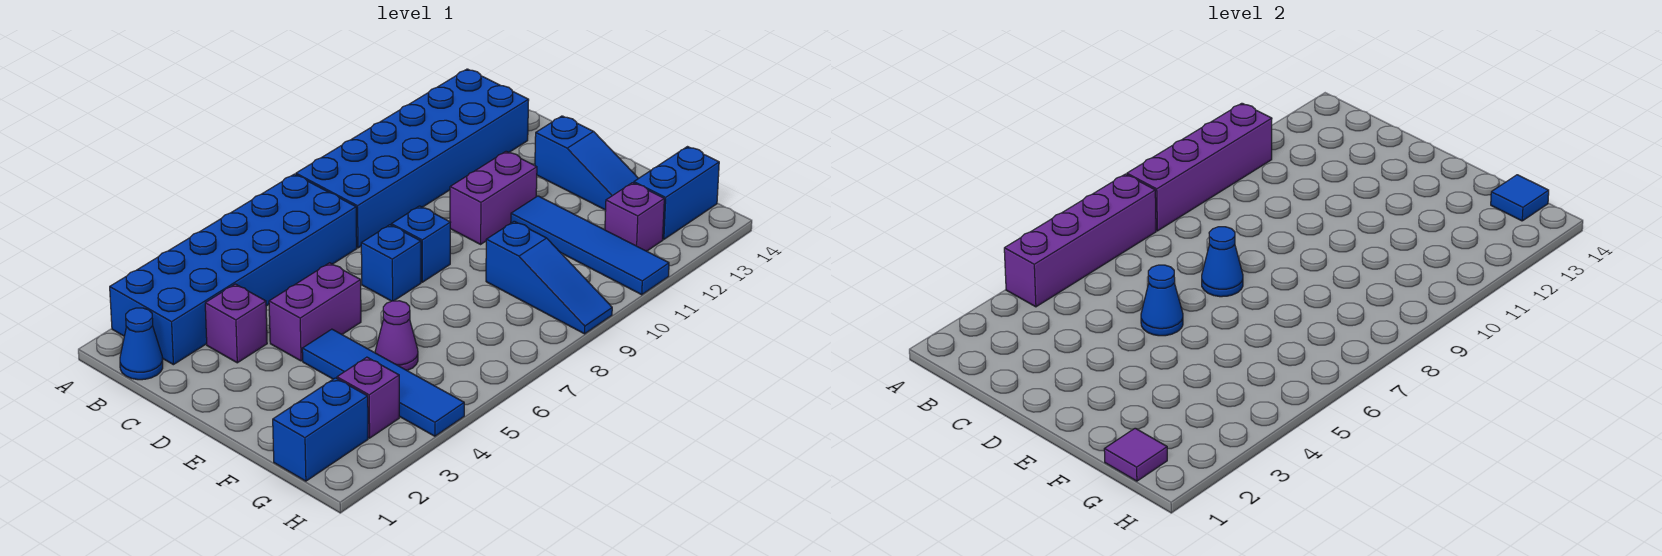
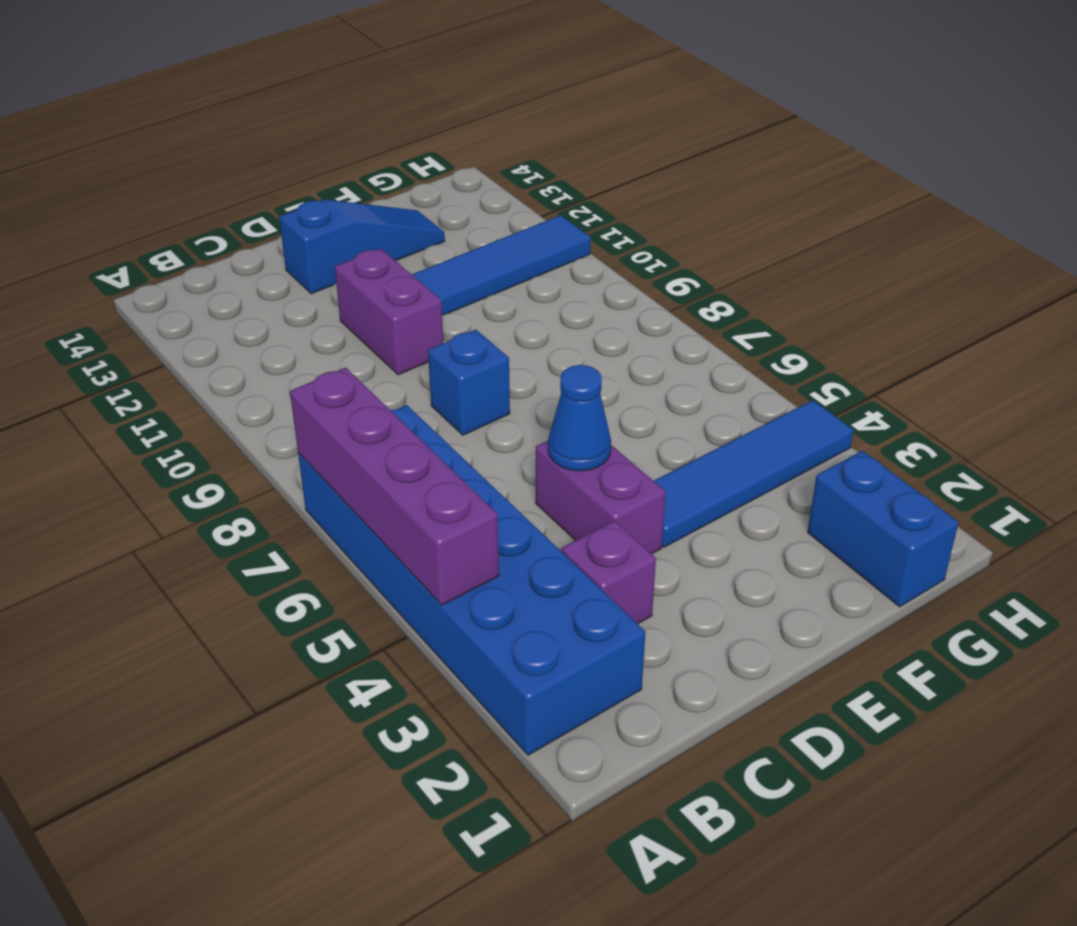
none -> blue brick A8:B13 level 1
none -> blue cone B1 level 1
none -> blue brick D7 level 1

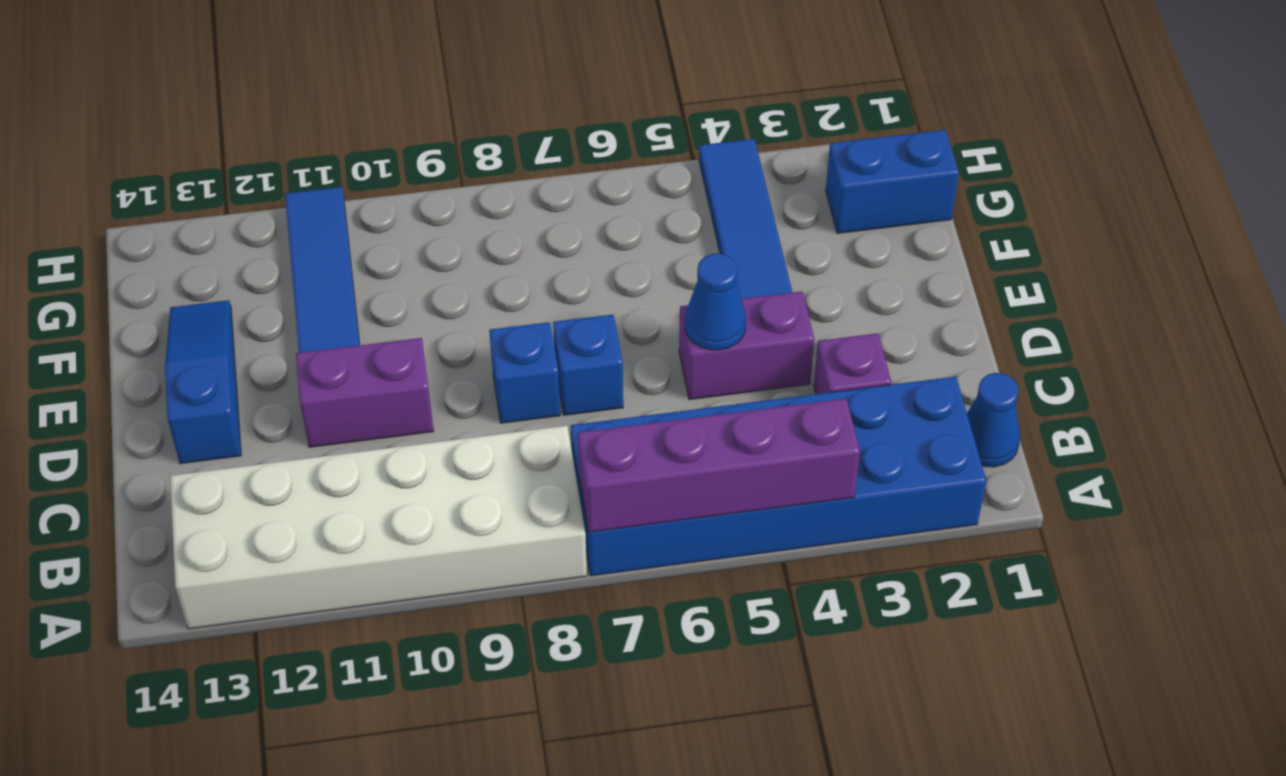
white brick A8:B13 level 1 -> blue brick A8:B13 level 1
none -> purple cone F5 level 1
none -> blue slope F9:H9 level 1 top F
none -> purple brick G3 level 1

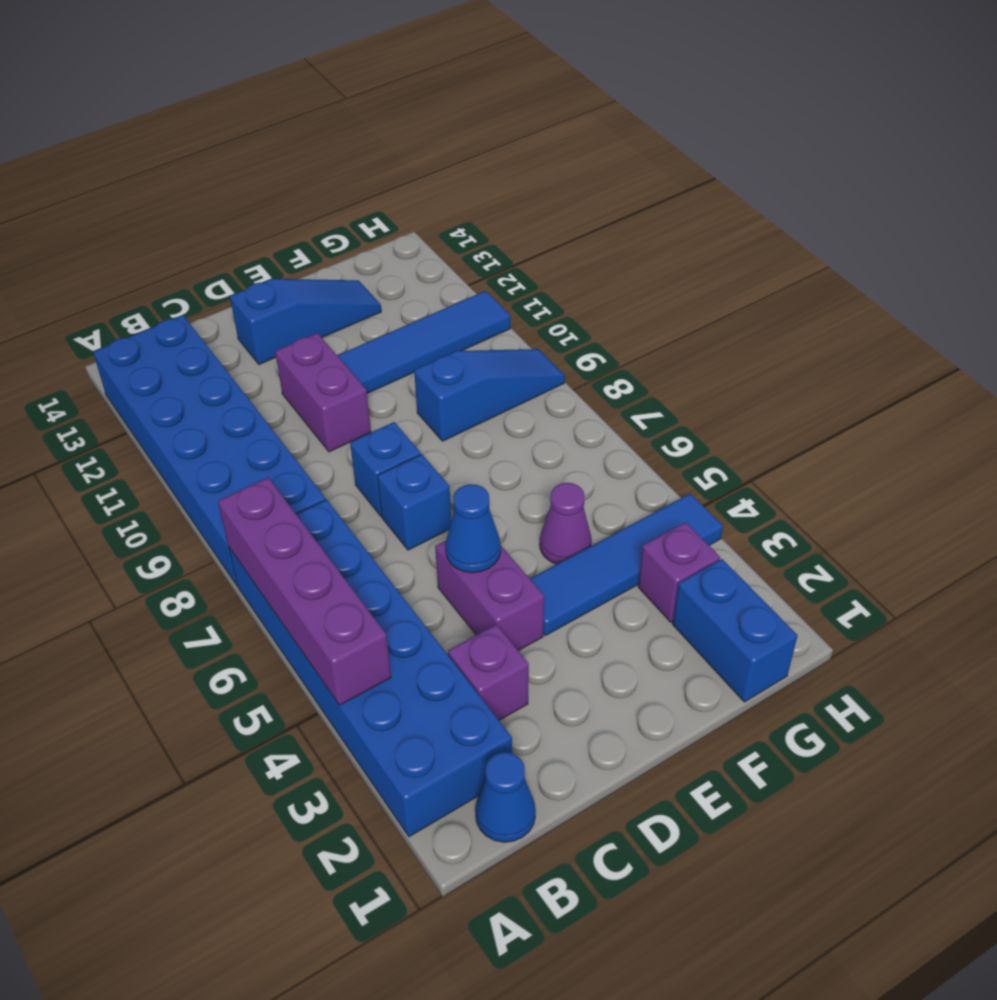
none -> purple brick G12 level 1
none -> blue brick G13:G14 level 1
none -> purple brick A8:A11 level 2

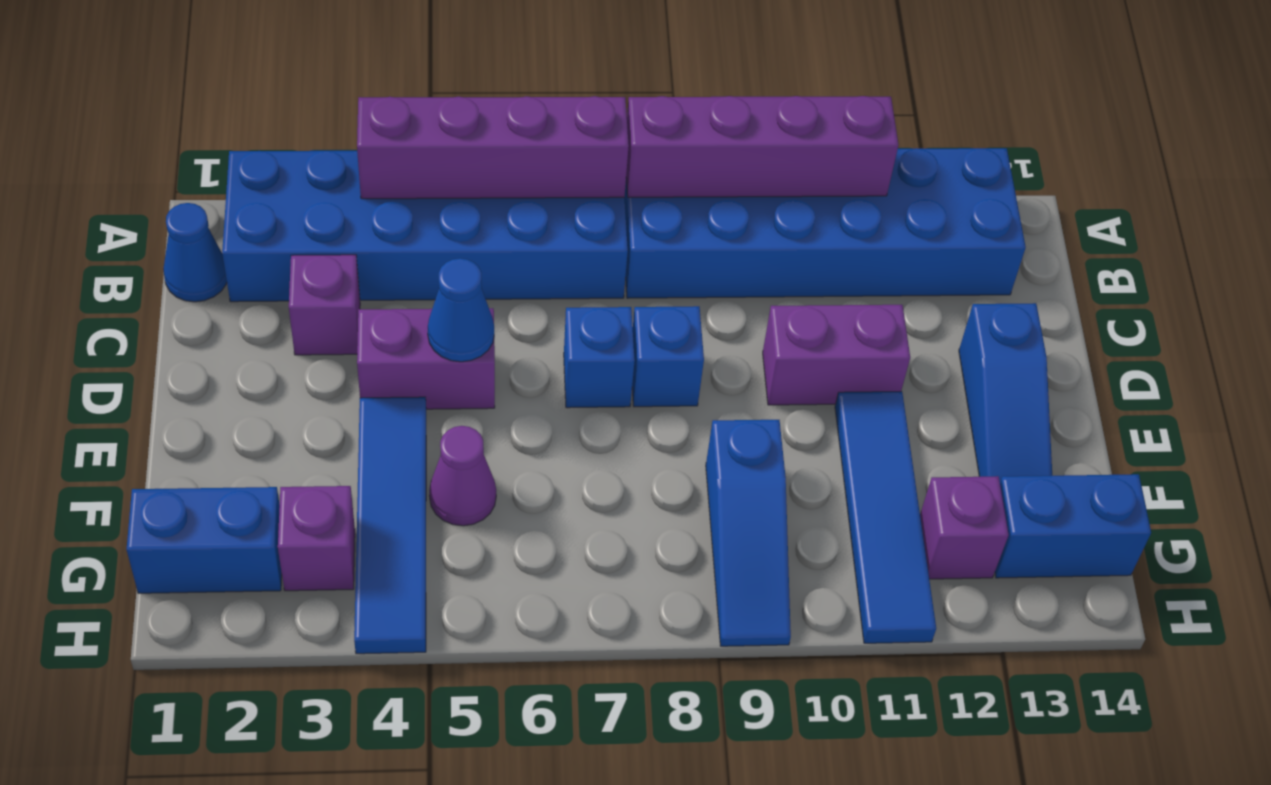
none -> blue cone D7 level 2
none -> purple tile G1 level 2
none -> blue tile G14 level 2

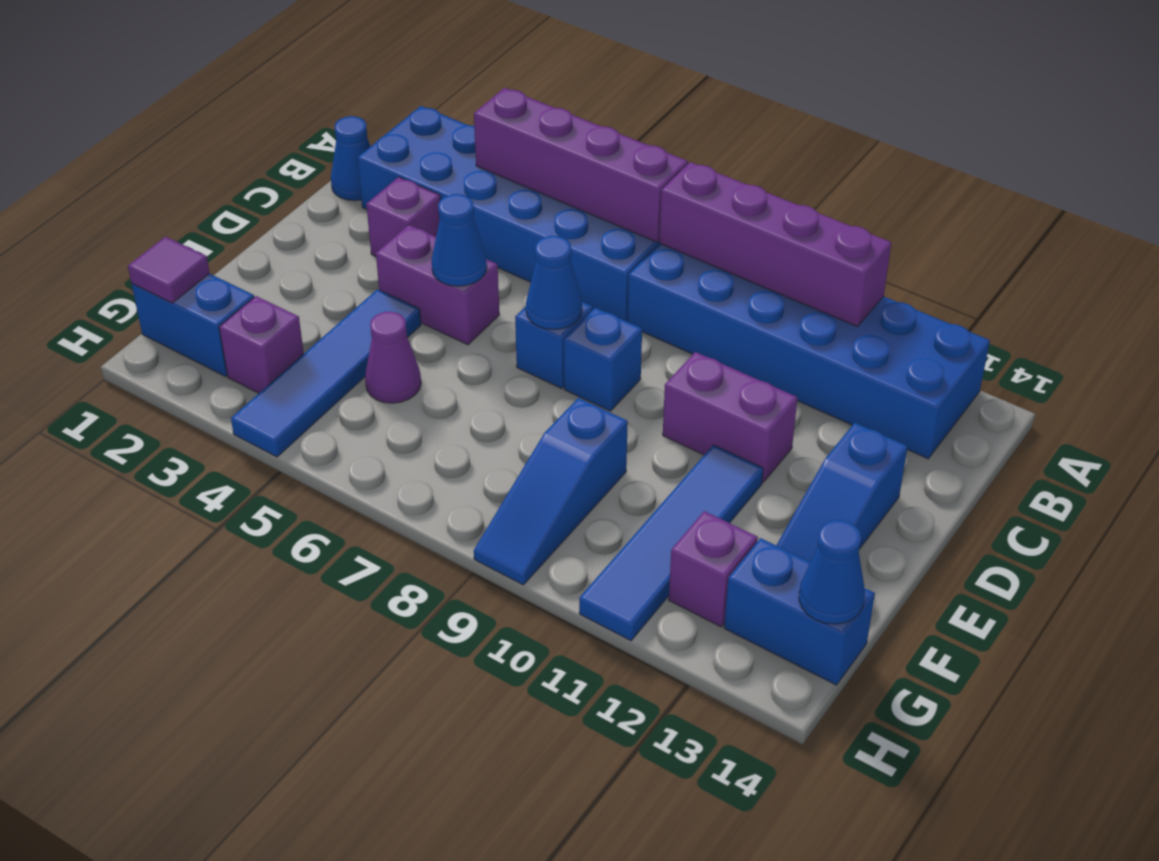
blue cone G14 level 2 -> blue tile G14 level 2

